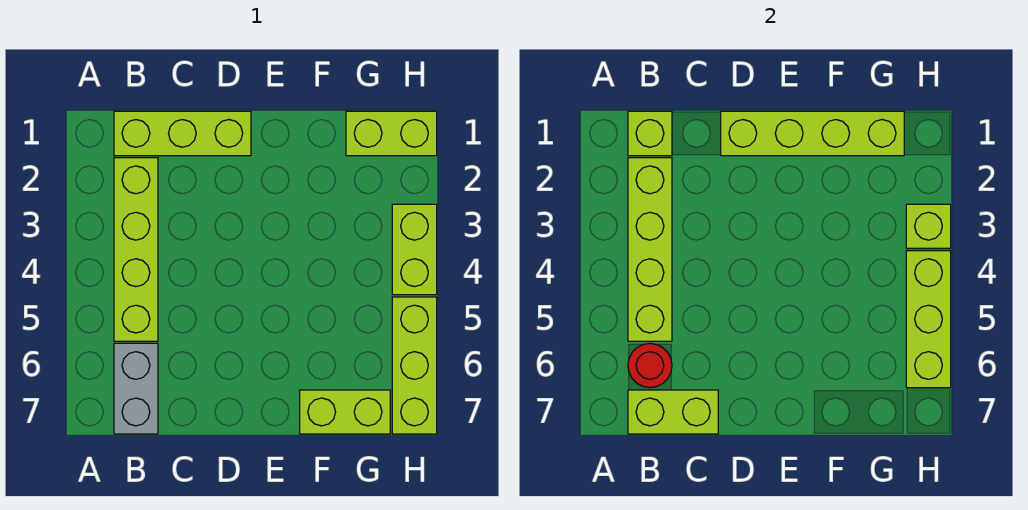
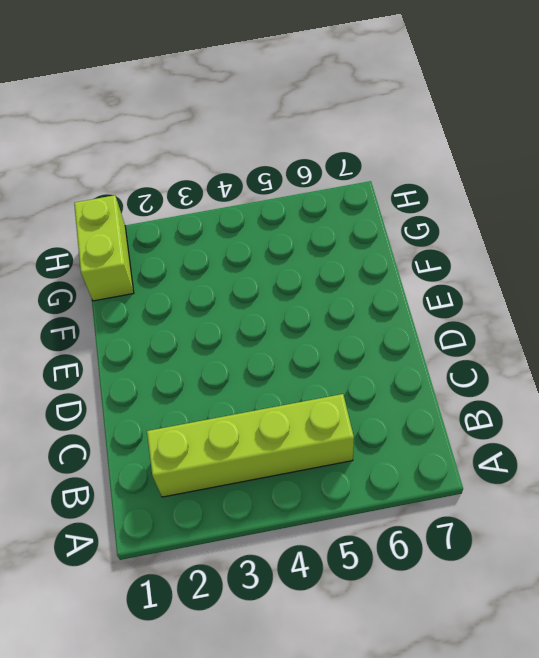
none -> lime brick B1:D1 level 1
none -> grey brick B6:B7 level 1
none -> lime brick F7:G7 level 1

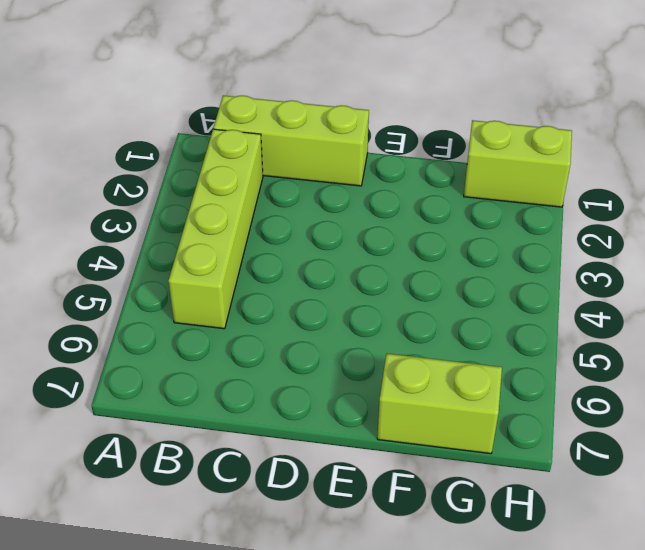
none -> grey brick B6:B7 level 1
none -> lime brick H3:H4 level 1
none -> lime brick H5:H7 level 1

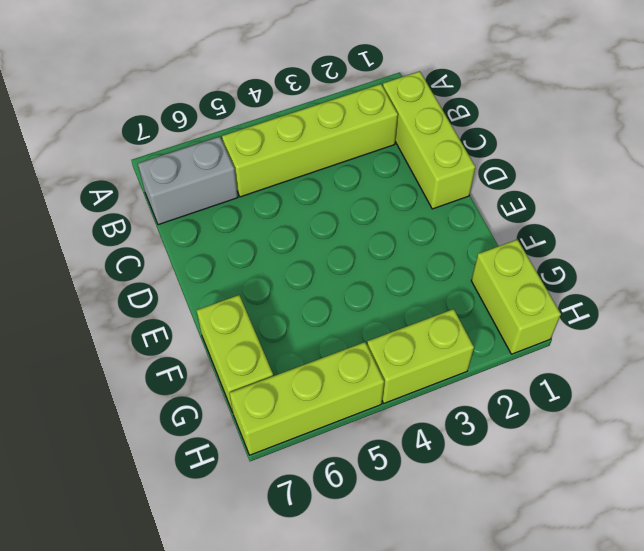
none -> lime brick B1 level 2
none -> lime brick B2:B5 level 2
none -> red round brick B6 level 2

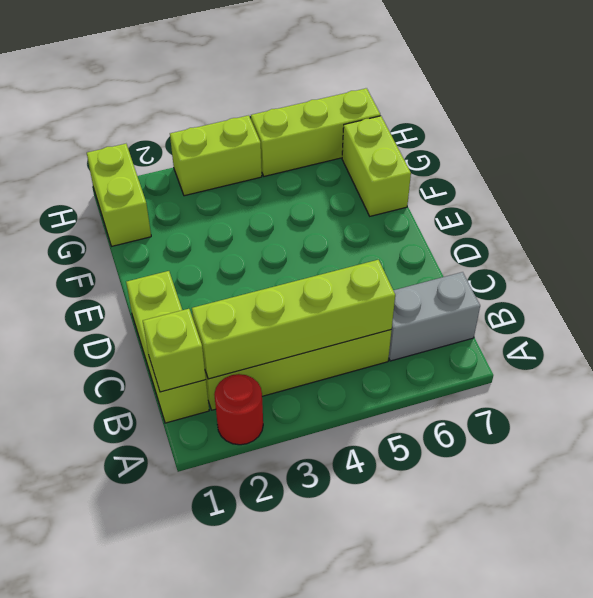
red round brick A2 level 1 -> red round brick B6 level 2
none -> lime brick B7:C7 level 2
none -> lime brick D1:G1 level 2
none -> lime brick H3 level 2

